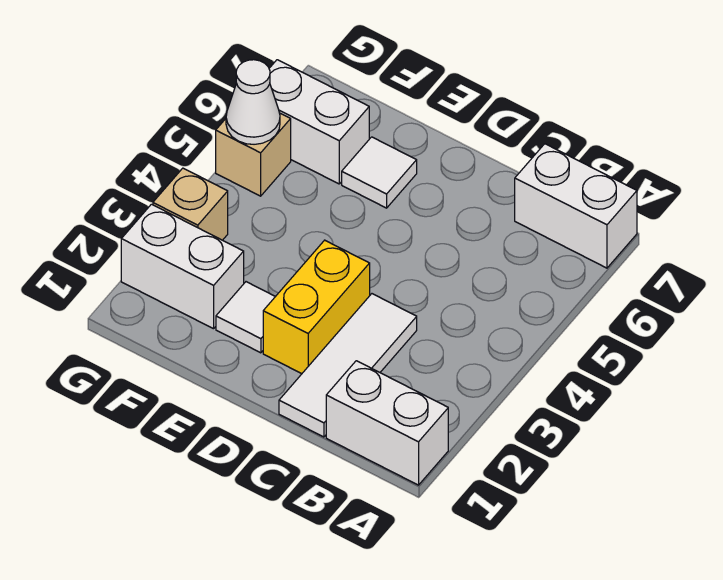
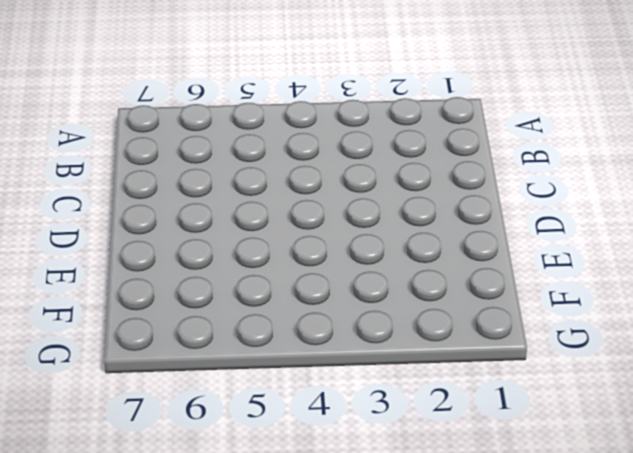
none -> white brick A1:B1 level 1
none -> white brick A7:B7 level 1

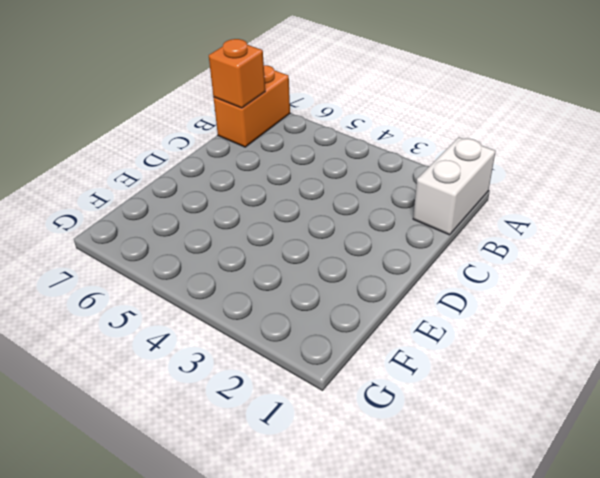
orange brick A7:B7 level 1 -> white brick A7:B7 level 1
orange brick B7 level 2 -> none
none -> white tile C1:C3 level 1
none -> yellow brick D2:D3 level 1

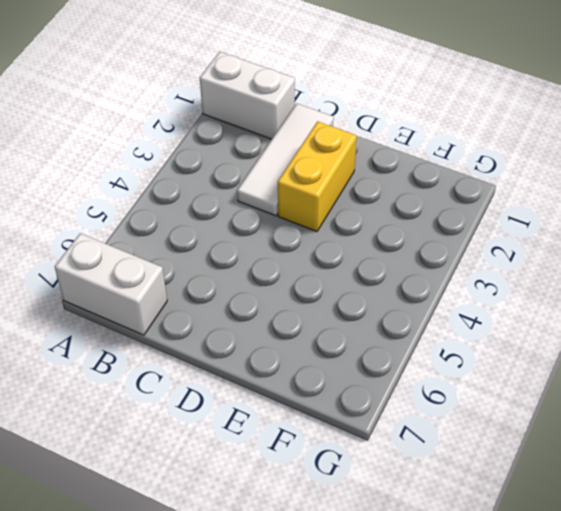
none -> white tile E2 level 1
none -> white tile E6 level 1

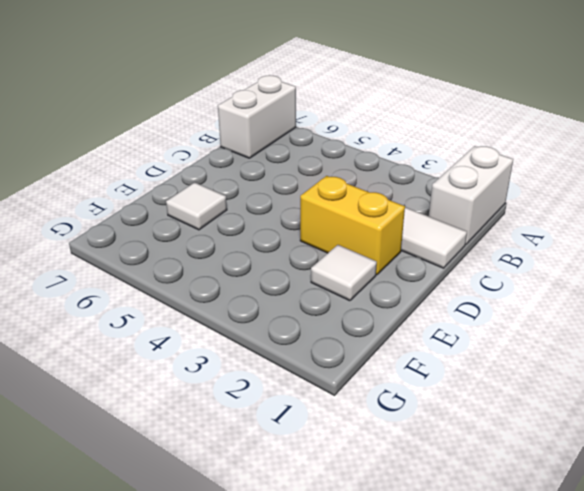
none -> white brick F2:G2 level 1
none -> white brick F6:G6 level 1

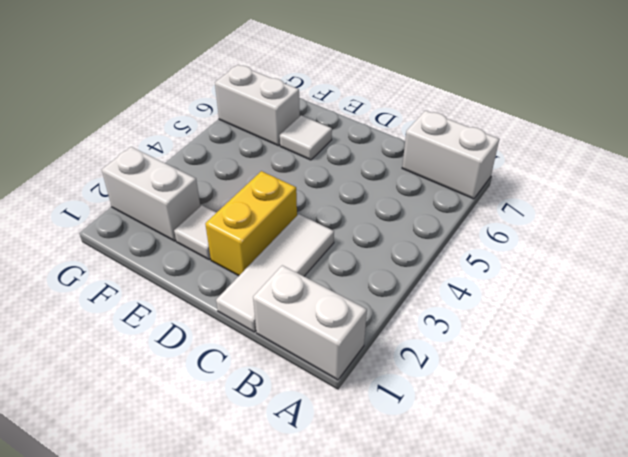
none -> tan brick G3 level 1
none -> tan brick G5 level 1

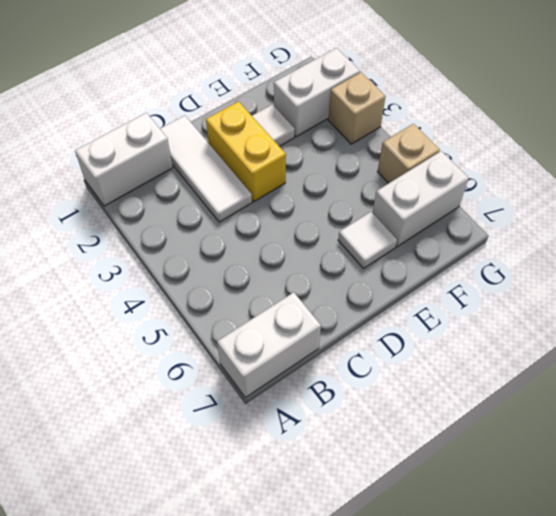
none -> white cone G5 level 2

